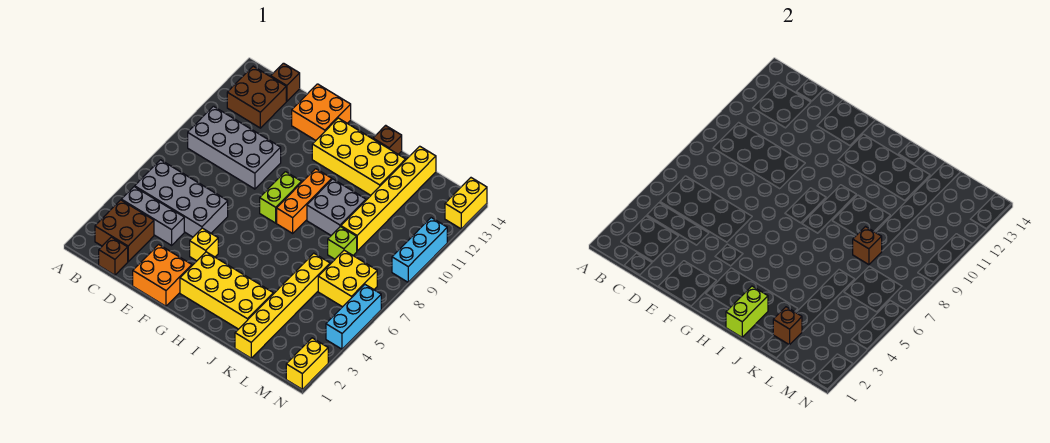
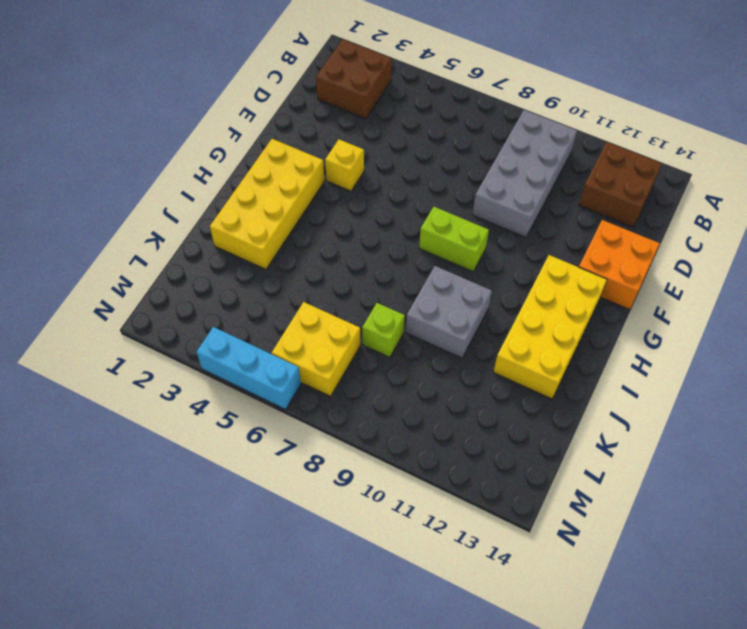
none -> grey brick B4:D4 level 1
none -> grey brick B5:E6 level 1
none -> brown brick C1 level 1

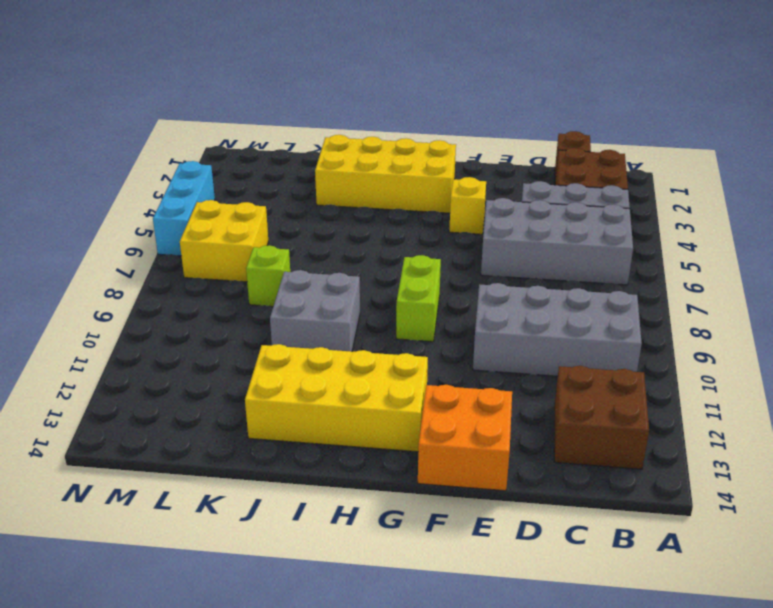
none -> brown brick C14 level 1
none -> orange brick E1:F2 level 1
none -> orange brick H8:H10 level 1

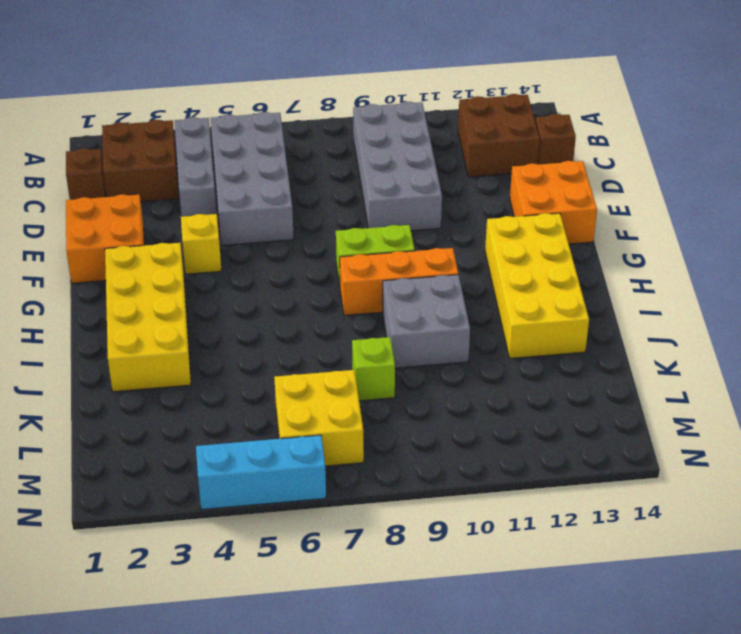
none -> brown brick I14 level 1
none -> yellow brick K1:K6 level 1
none -> yellow brick K9:K14 level 1

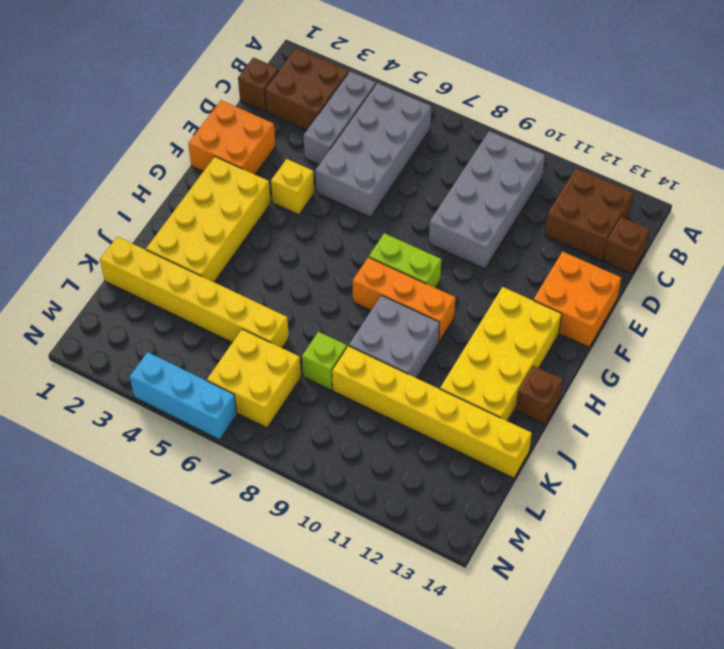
none -> yellow brick N1:N2 level 1
none -> cyan brick N9:N11 level 1
none -> yellow brick N13:N14 level 1

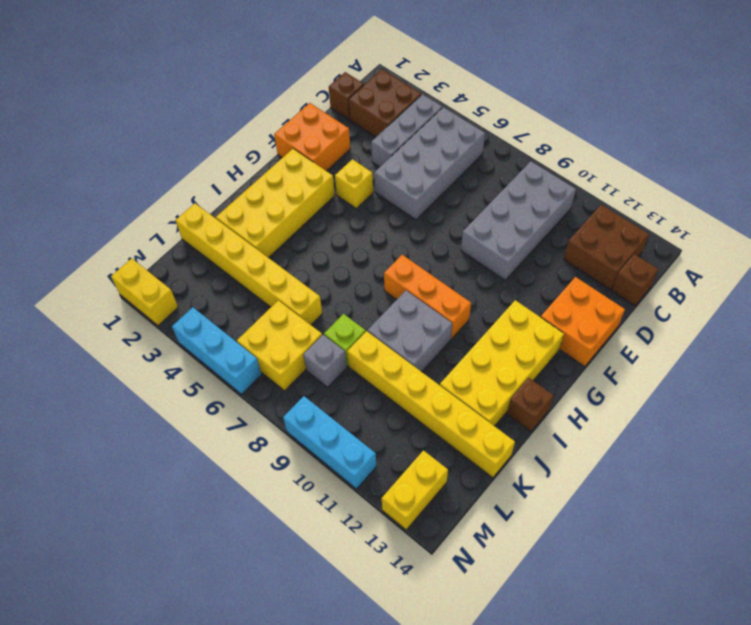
grey brick L8 level 1 -> none
yellow brick M13:N13 level 1 -> yellow brick N13:N14 level 1
none -> lime brick G8:G9 level 1
none -> lime brick I1:I2 level 2
none -> brown brick K2 level 2

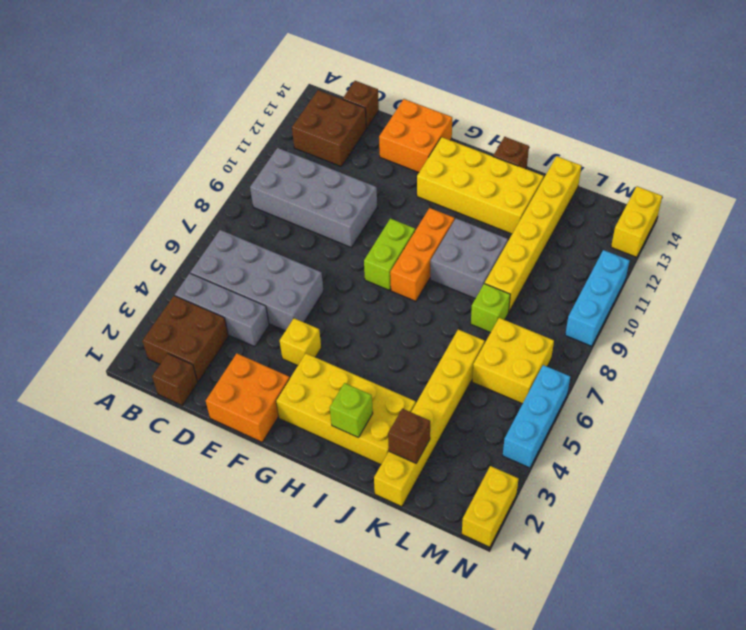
lime brick I2 level 2 -> lime brick I1:I2 level 2
none -> brown brick K8 level 2

